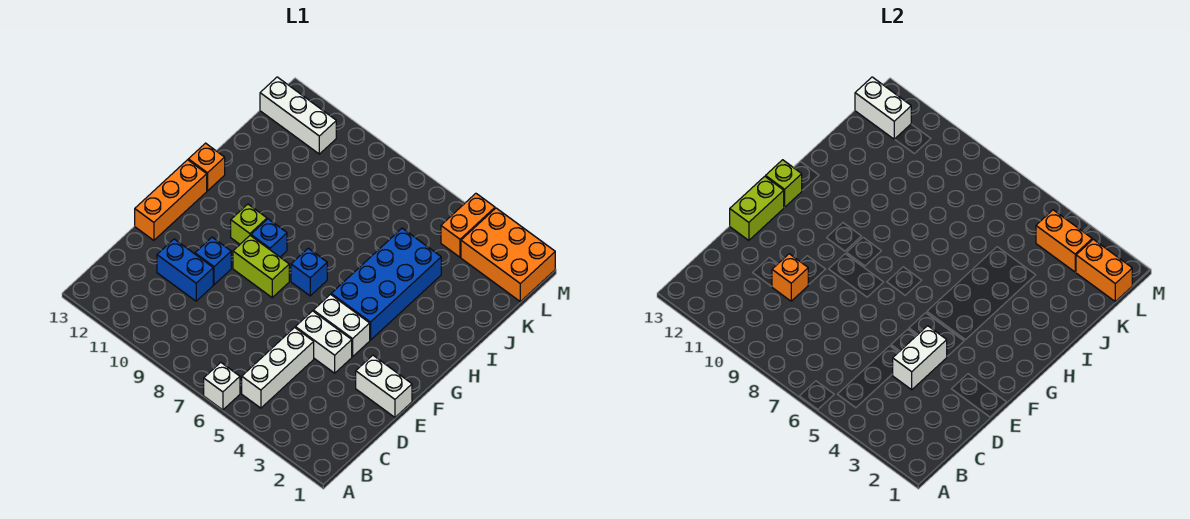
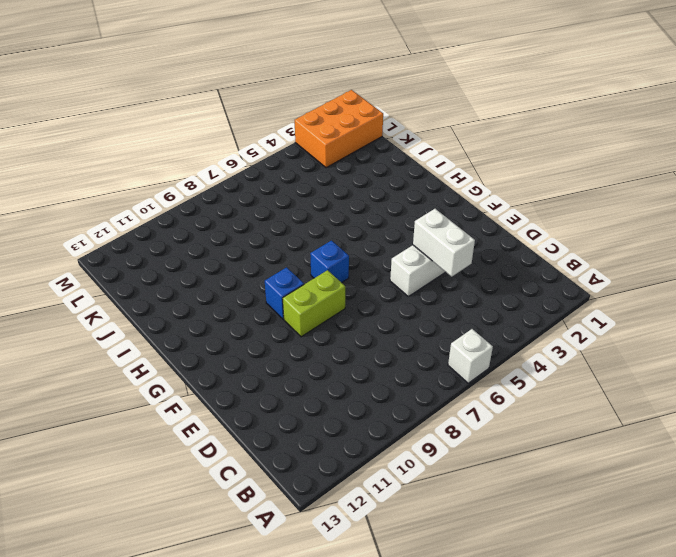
none -> white brick B5:D5 level 1
none -> blue brick D10:D11 level 1
none -> white brick E1:E2 level 1

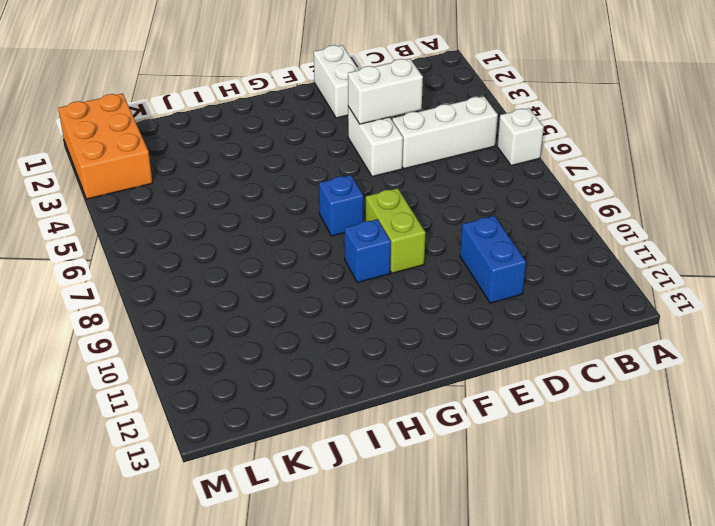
none -> blue brick E10 level 1
none -> orange brick E13:G13 level 1
none -> white brick F4:F5 level 1

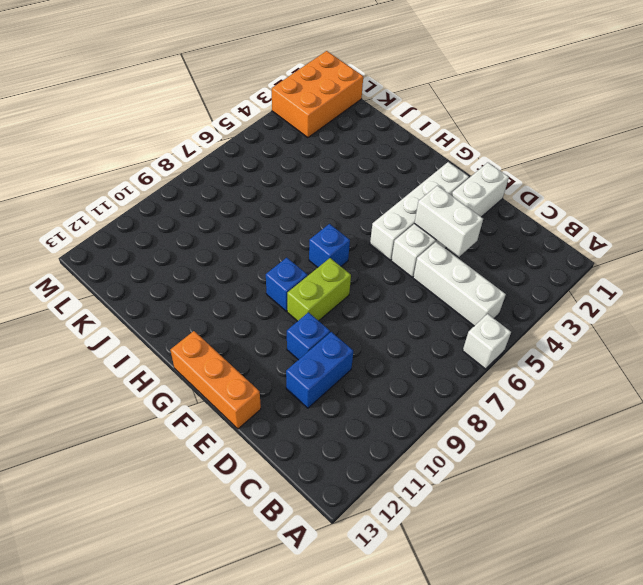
white brick F2:F5 level 1 -> white brick F4:F5 level 1
none -> blue brick G4:J5 level 1
none -> lime brick G10 level 1
none -> orange brick H13 level 1

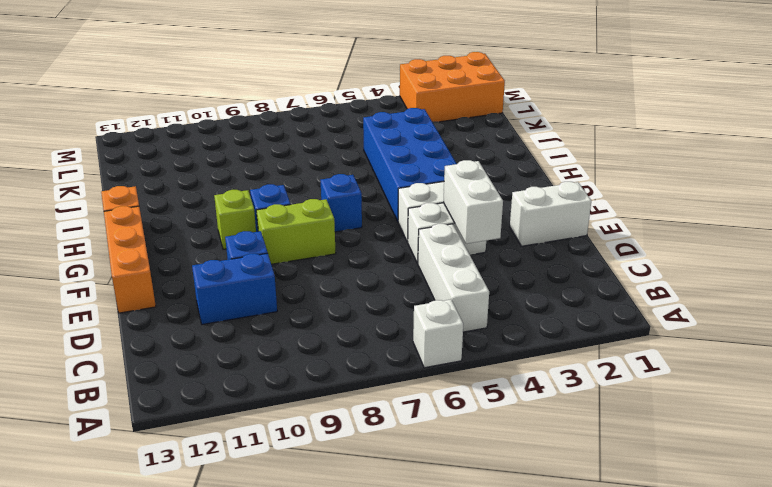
none -> orange brick L4:M4 level 1
none -> white brick L11:L13 level 1
none -> orange brick D10 level 2

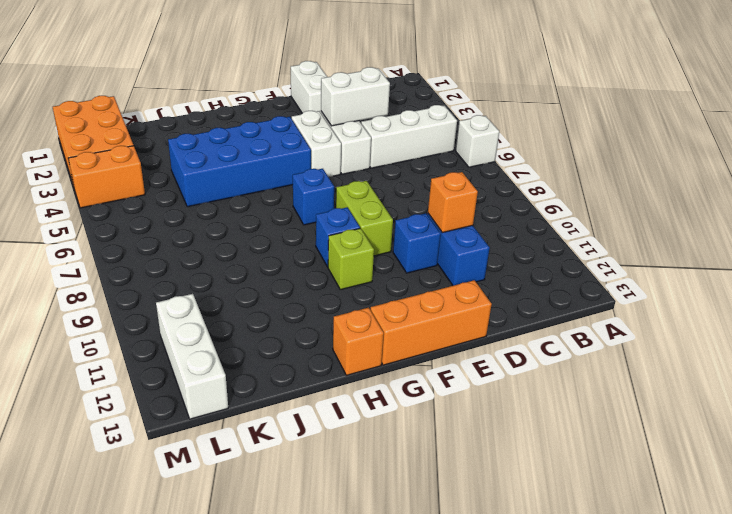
none -> lime brick E13:F13 level 2
none -> lime brick G13 level 2
none -> orange brick L1:L2 level 2

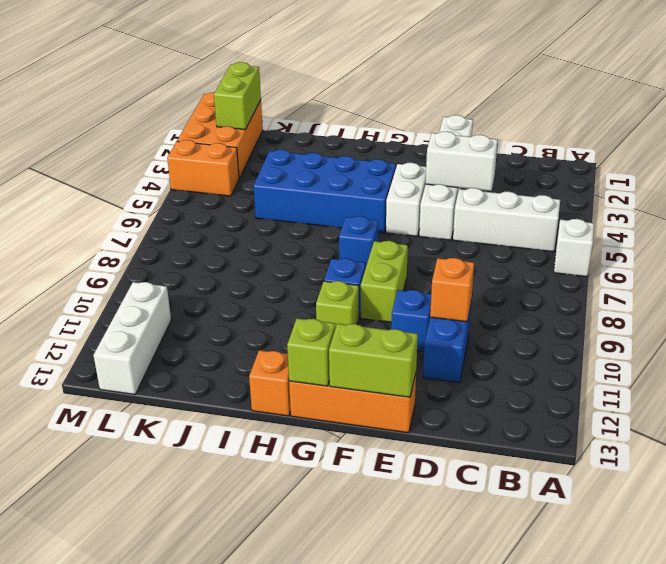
lime brick L1:L2 level 2 -> orange brick L1:L2 level 2
none -> orange brick L3:L4 level 2
none -> white brick L12:L13 level 2

